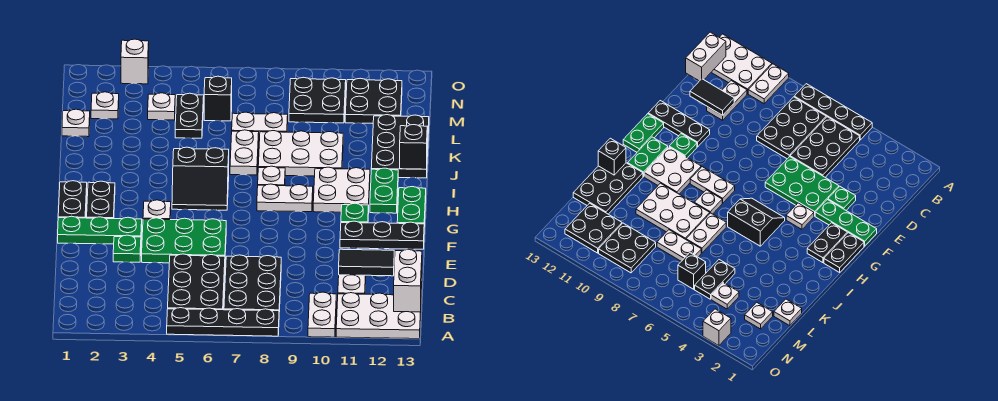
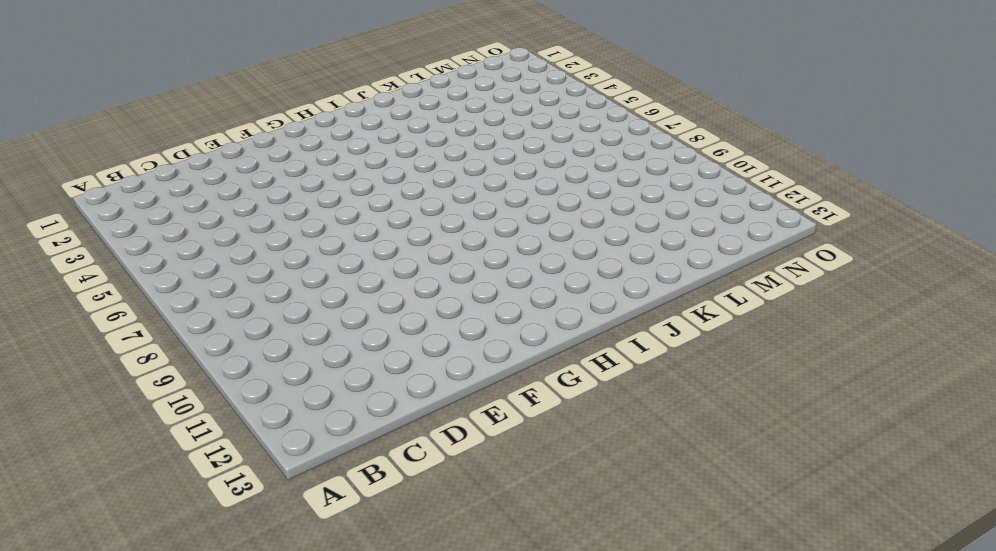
none -> black plate A5:A8 level 1
none -> white plate A10:B10 level 1
none -> white plate A11:B13 level 1
none -> black plate B5:D6 level 1

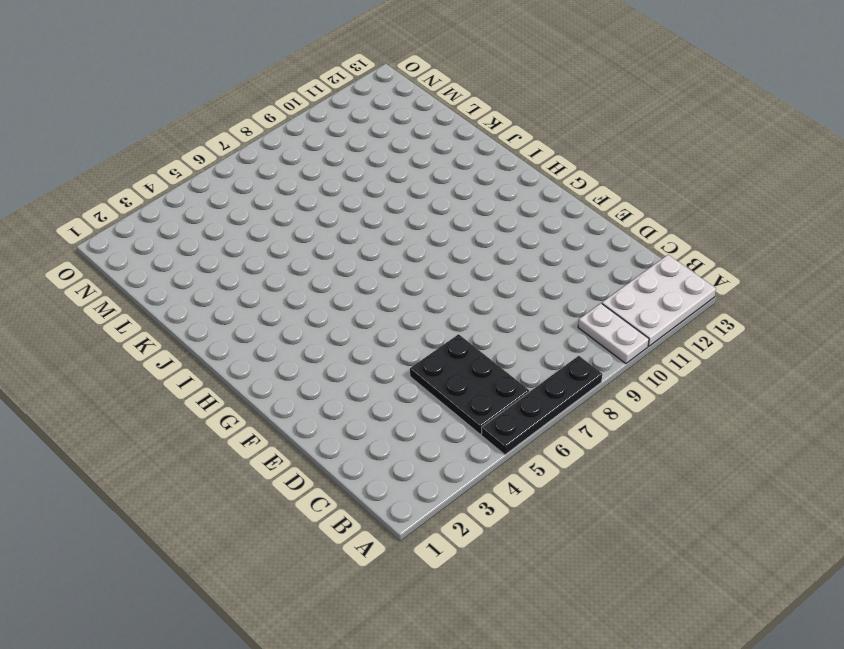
none -> black plate B7:D8 level 1
none -> white plate C11:D11 level 1
none -> green plate E3 level 1
none -> green plate E4:F6 level 1

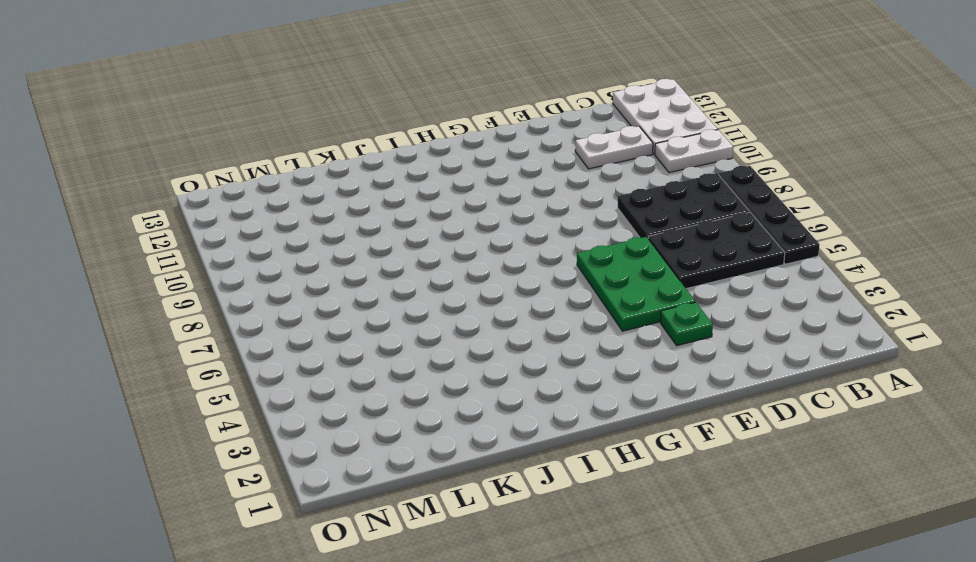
none -> green plate F1:F3 level 1
none -> black plate F11:F13 level 1
none -> black plate G1:H1 level 1
none -> black plate G2:H2 level 1

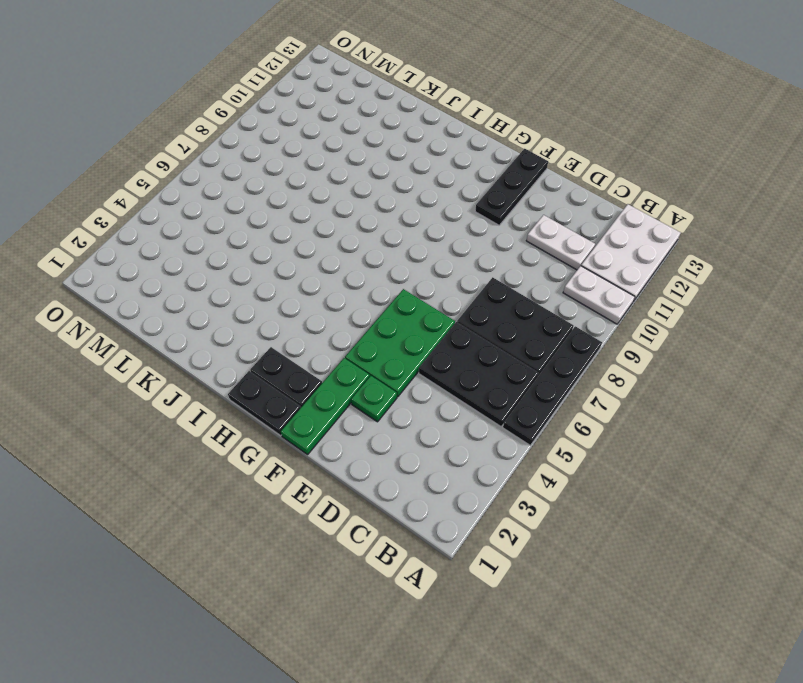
none -> white plate G4 level 1
none -> green plate G11 level 1
none -> green plate G13:H13 level 1
none -> black slope H5:I6 level 1 top I

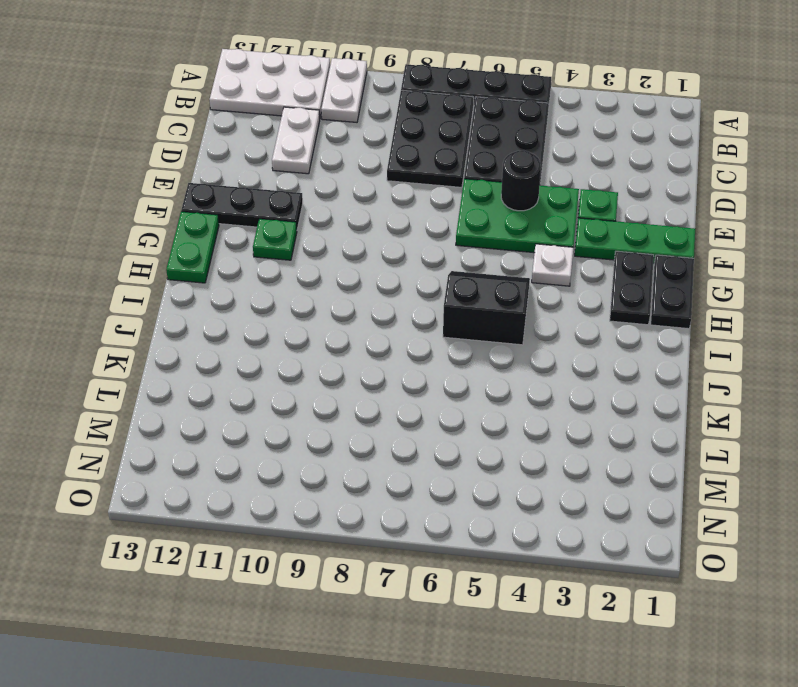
black round brick E5 level 2 -> none
none -> white plate H8:H9 level 1
none -> white plate H10:I11 level 1
none -> green plate H12:I12 level 1
none -> white plate I8 level 1

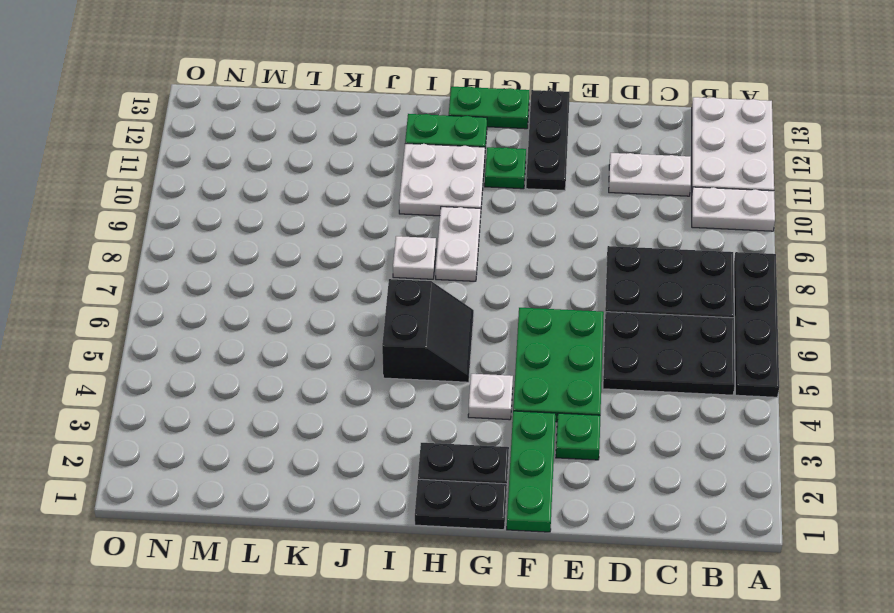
none -> white plate J7:K7 level 1
none -> white plate J8:K10 level 1
none -> black plate J12:L13 level 1
none -> white plate L1 level 1

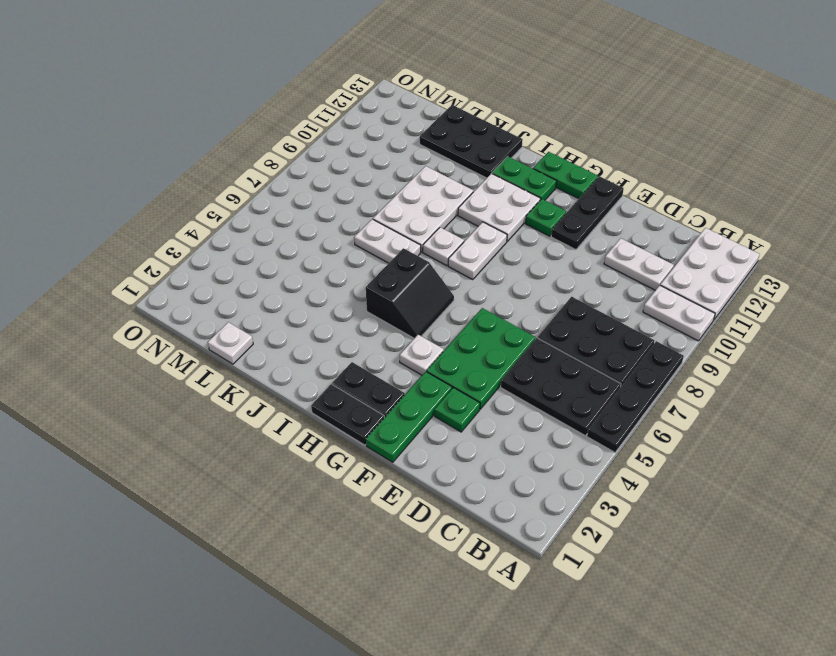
none -> black plate L5:M5 level 1
none -> white plate L7:L8 level 1
none -> white plate M2 level 1
none -> white plate M4 level 1

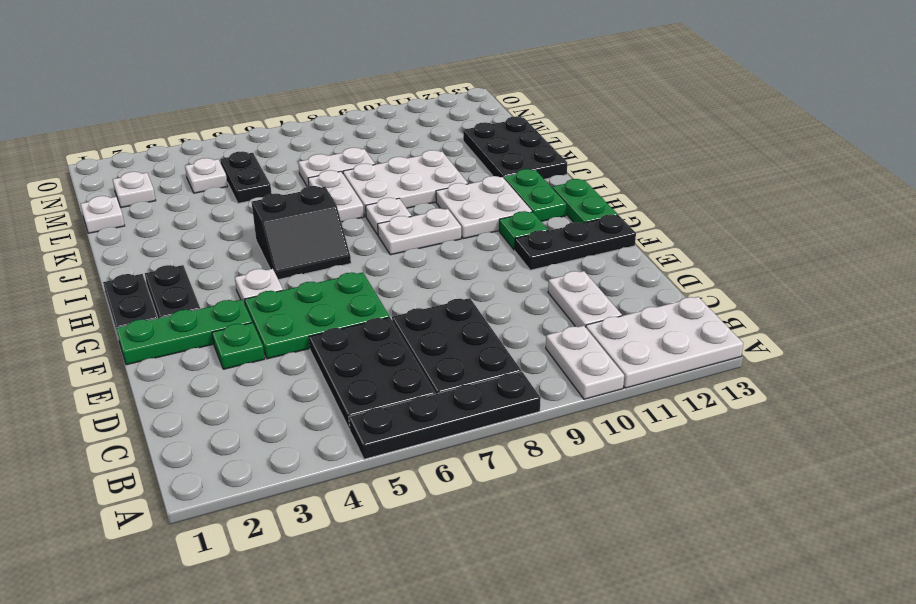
none -> black brick M6 level 1
none -> black plate M9:N10 level 1
none -> black plate M11:N12 level 1
none -> white brick O3 level 1

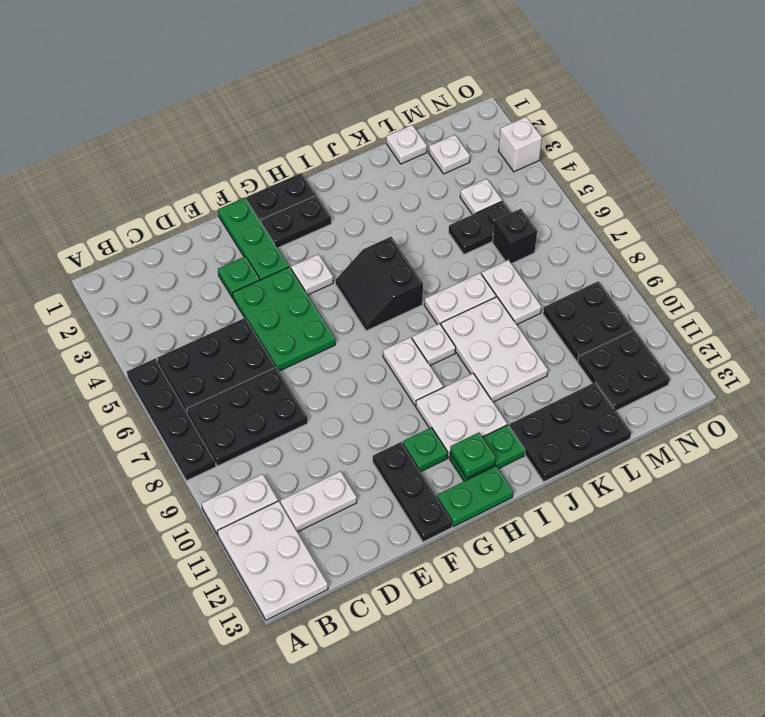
green plate H12 level 2 -> none
none -> white brick B13:C13 level 2
none -> black tile D11:D12 level 2
none -> black brick J13 level 2

